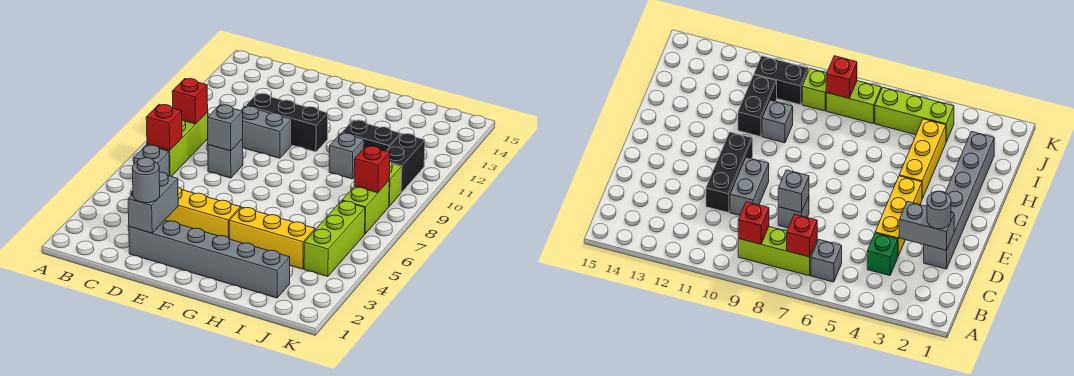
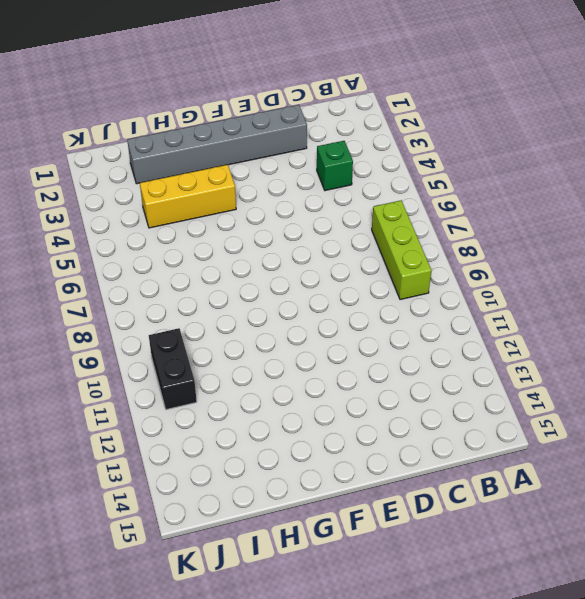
none -> grey brick B6 level 1
none -> yellow brick D4:F4 level 1
none -> grey brick D8 level 1

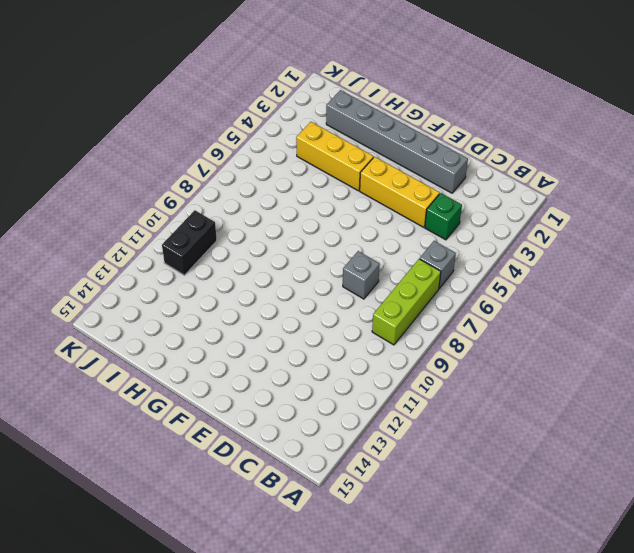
none -> grey brick D10:E10 level 1
none -> black brick D11:F11 level 1
none -> grey brick H10 level 1

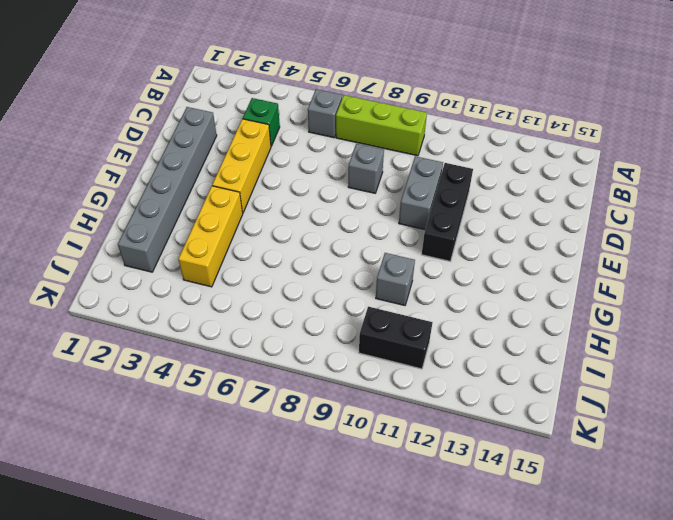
none -> black brick H11:I11 level 1
none -> lime brick J4:J6 level 1
none -> lime brick J7:J8 level 1

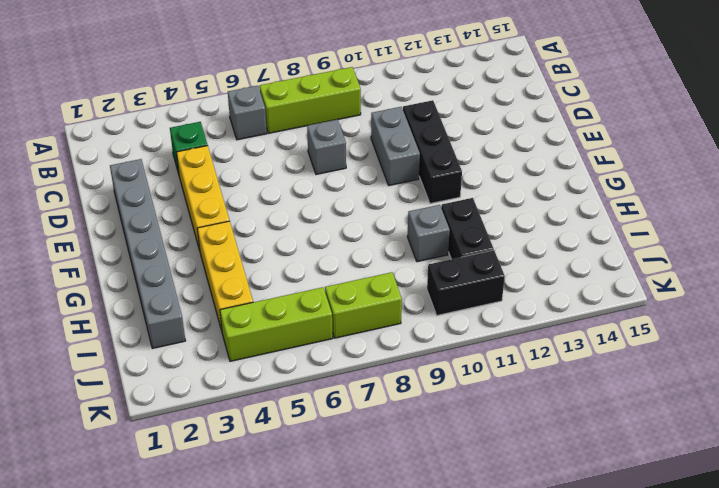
none -> lime brick J9 level 1
none -> red brick B7 level 2
none -> red brick B9 level 2

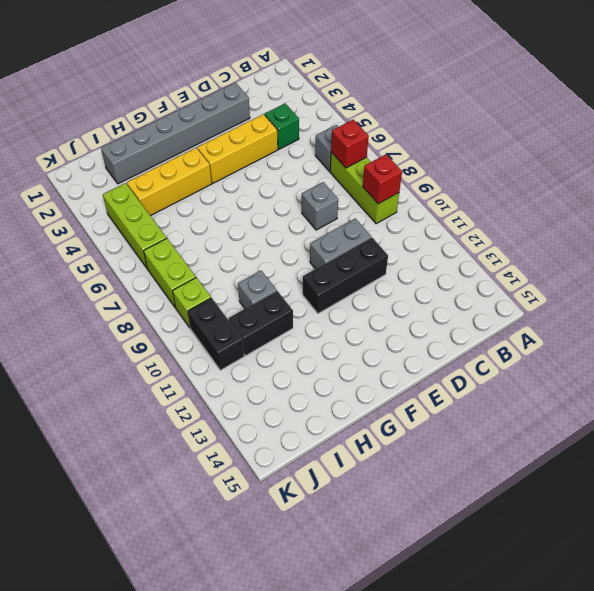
none -> grey brick D2:D3 level 2
none -> grey brick D8 level 2
none -> red brick J8 level 2

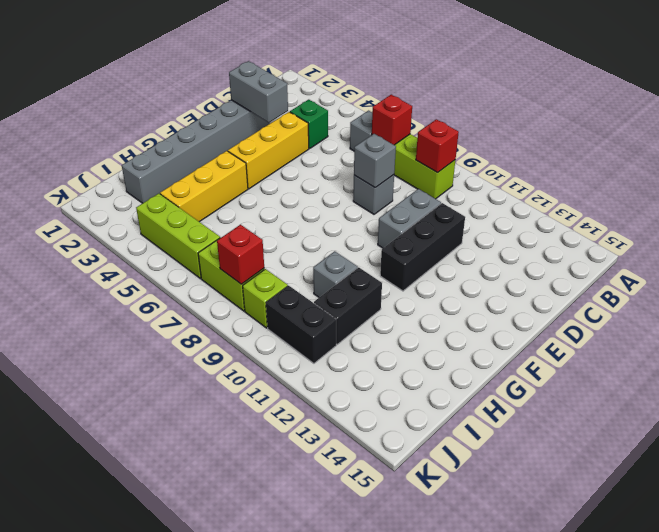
none -> grey round brick D2 level 3

